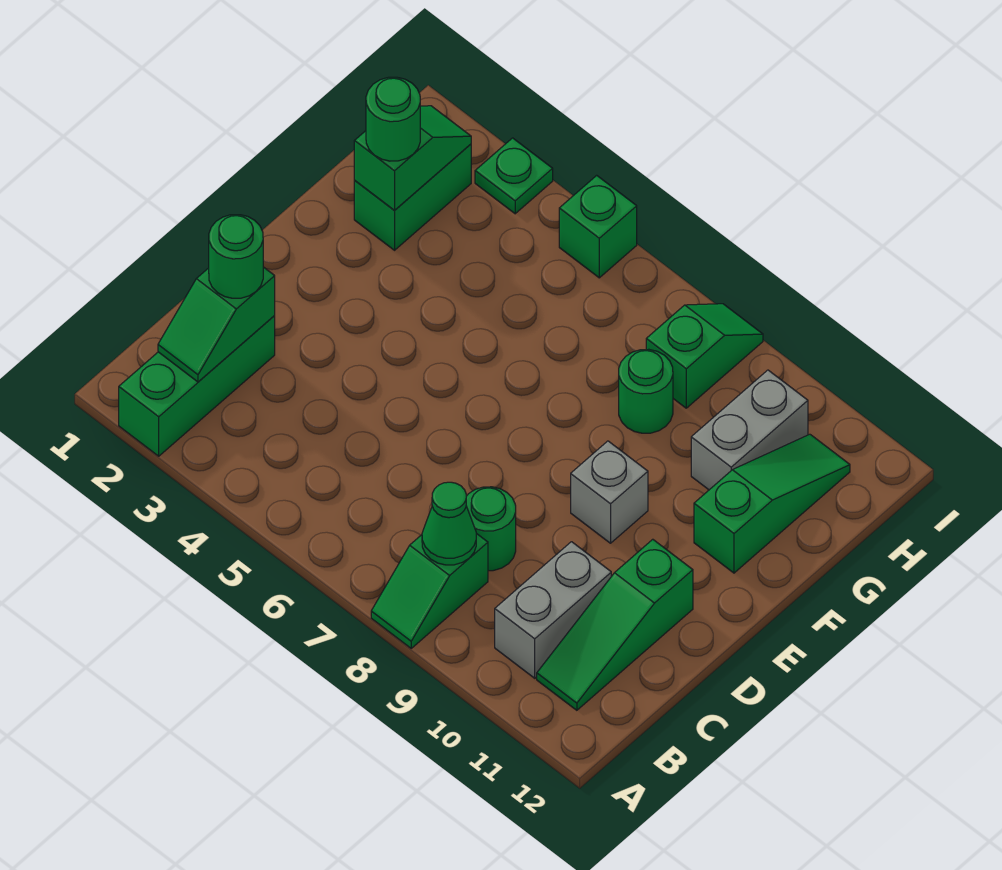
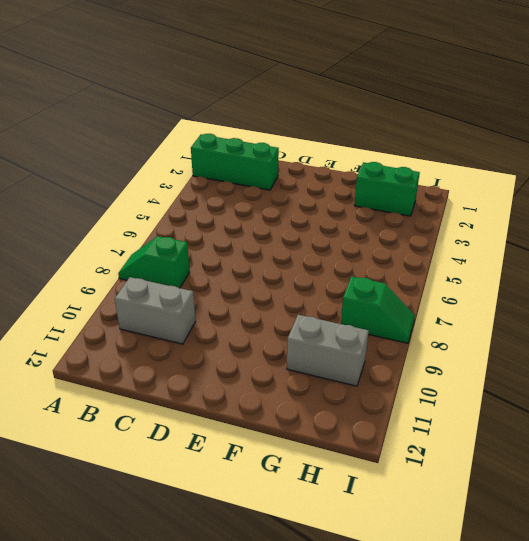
none -> green slope B11:D11 level 1 top D
none -> green round brick C8 level 1
none -> grey brick E9 level 1

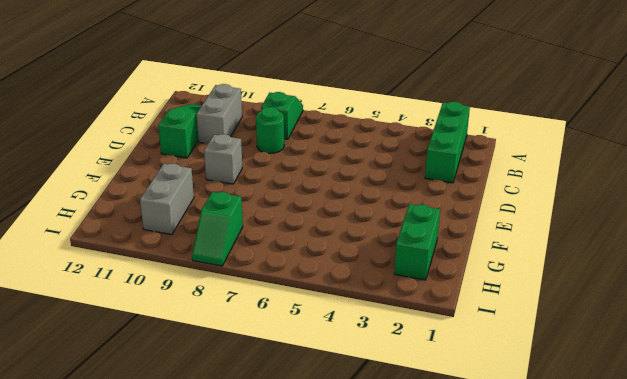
none -> green slope F11:H11 level 1 top F
none -> green round brick G8 level 1
none -> green plate I3 level 1

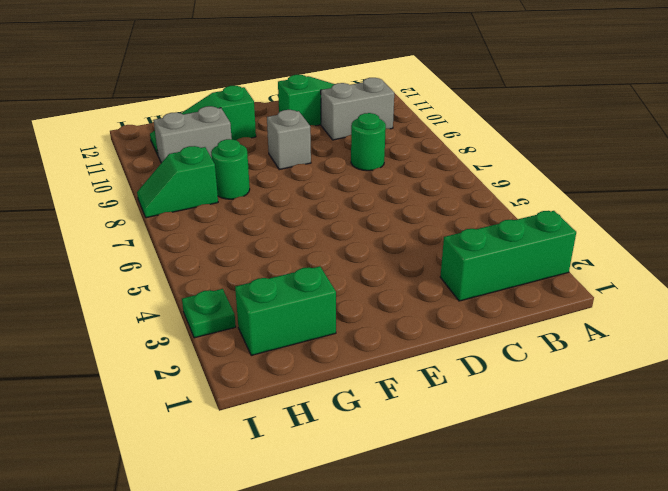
none -> green slope A8:B8 level 1 top B
none -> green brick I5 level 1
none -> green slope B2:C2 level 2 top C

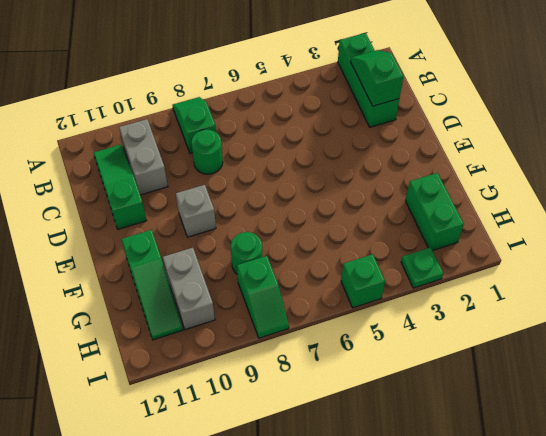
none -> green cone B8 level 2
none -> green slope G2:H2 level 2 top G
none -> green round brick C2 level 3

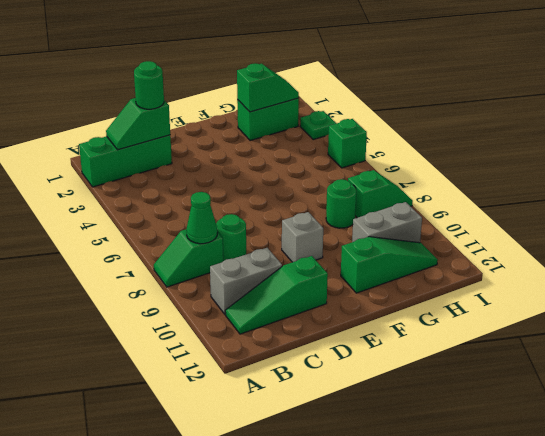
none -> green round brick G2 level 3

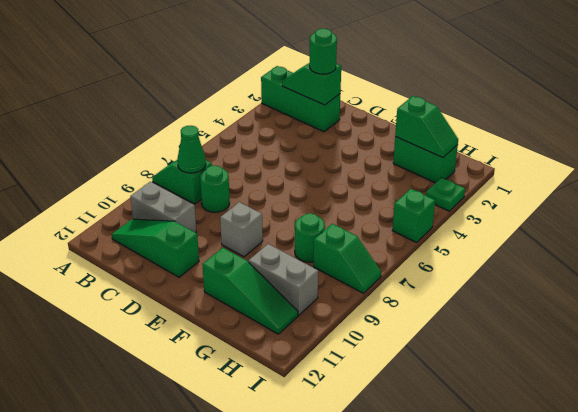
none -> green round brick G2 level 3

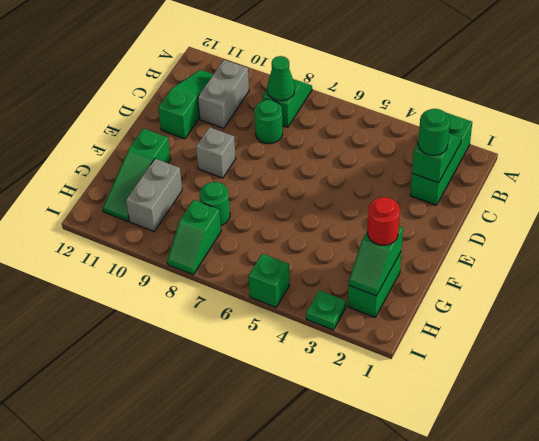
red round brick G2 level 3 -> green round brick G2 level 3

